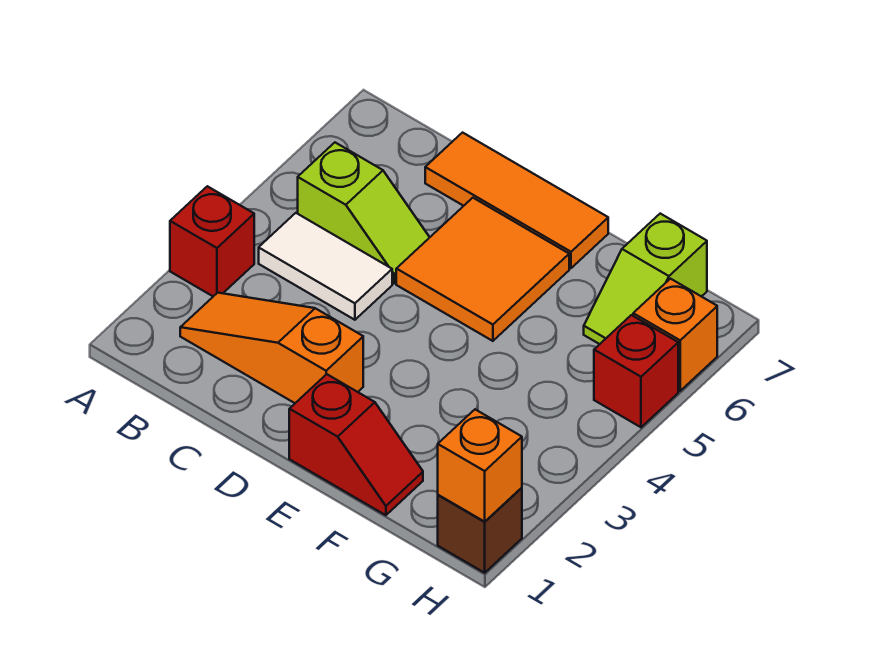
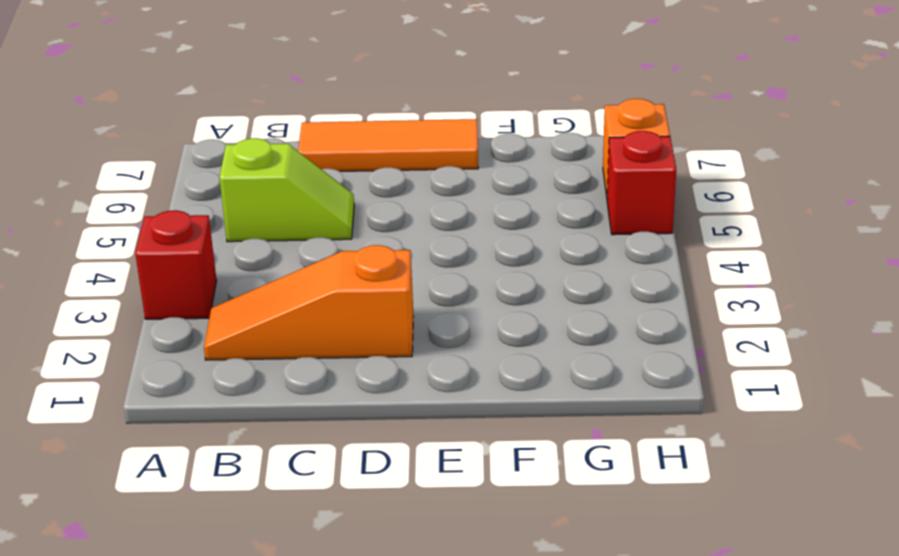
none -> white tile B4:C4 level 1
none -> orange tile D5:E6 level 1
none -> red slope E1:F1 level 1 top E

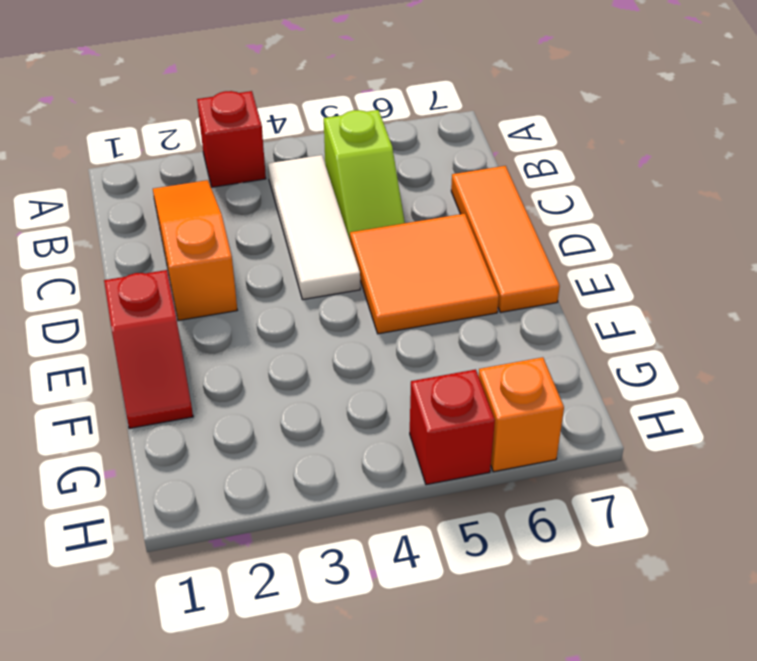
white tile B4:D4 level 1 -> white tile B4:C4 level 1
none -> lime slope G6:G7 level 1 top 7
none -> brown brick H1 level 1
none -> orange brick H1 level 2

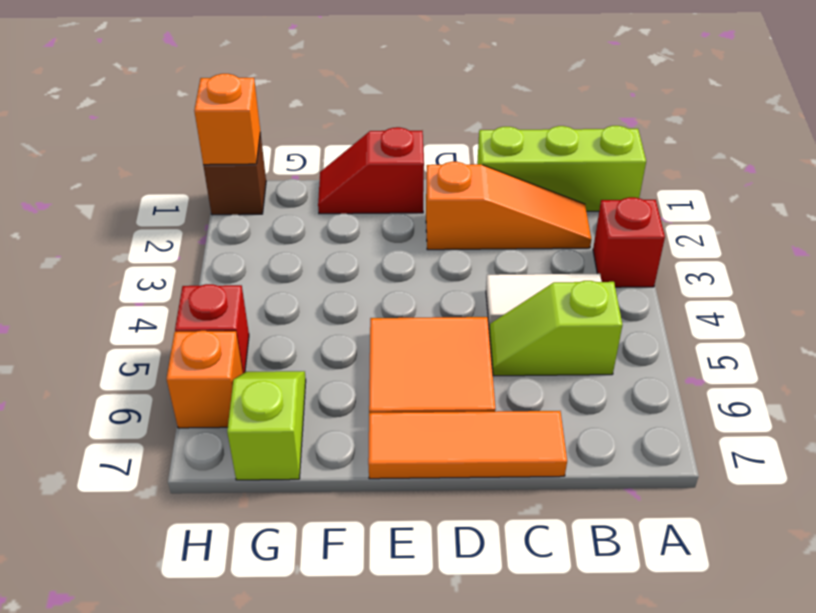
lime brick A1:C1 level 1 -> none

